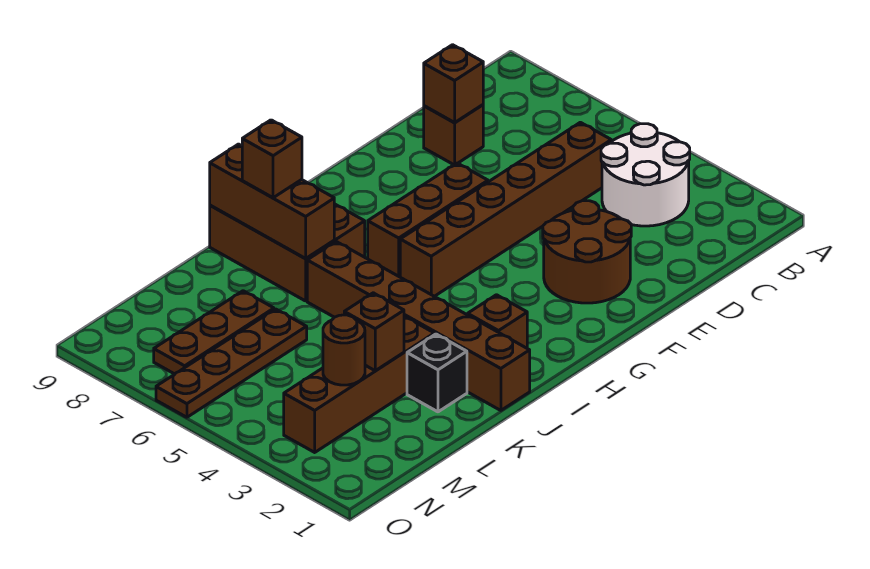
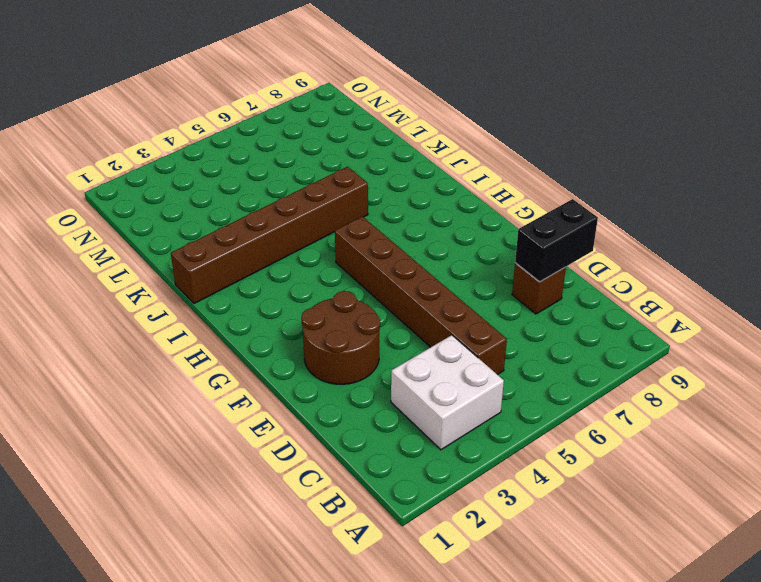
white brick B3:C4 level 1 -> white round brick B3:C4 level 1
black brick D8:D9 level 2 -> brown brick D8 level 2
none -> brown brick F6:H6 level 1
none -> brown brick I2 level 1
none -> brown brick I7:J9 level 1

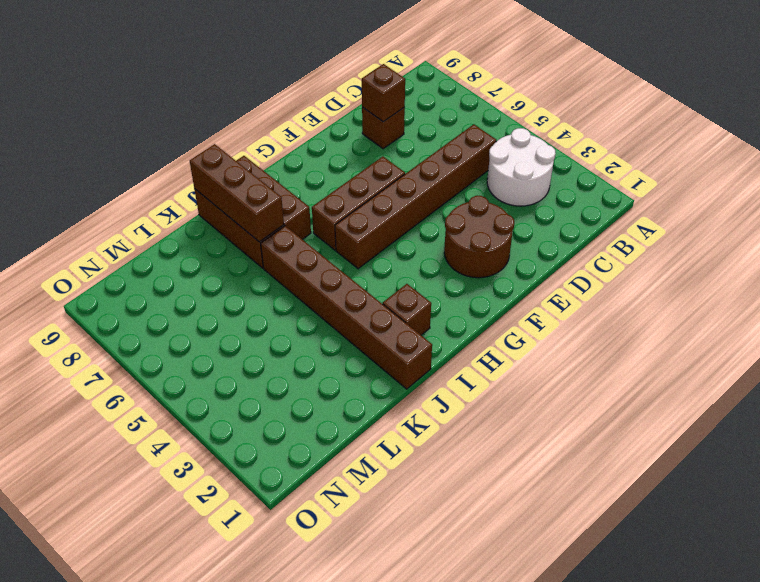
none -> black brick K2 level 1
none -> brown brick K3:N3 level 1
none -> brown plate L6:O6 level 1

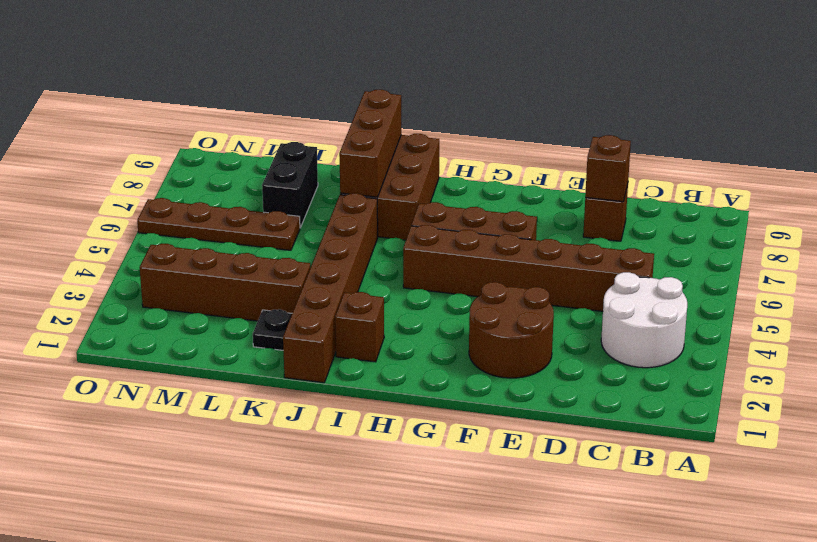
black plate K2 level 1 -> black brick K2 level 1
black brick L7:L8 level 1 -> brown plate L7:N7 level 1
none -> brown brick L3 level 2
none -> brown round brick M3 level 2
none -> brown brick J8 level 3

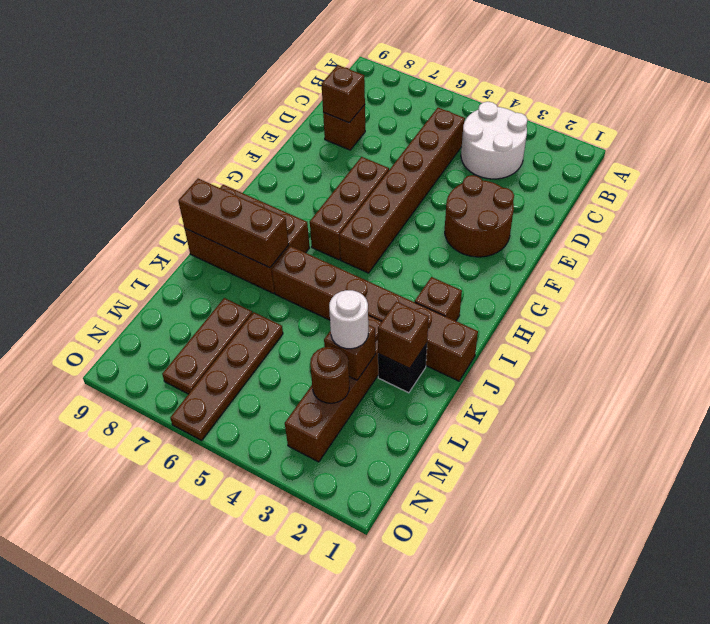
brown brick K2 level 2 -> brown brick J8 level 3
white round brick L3 level 3 -> none

